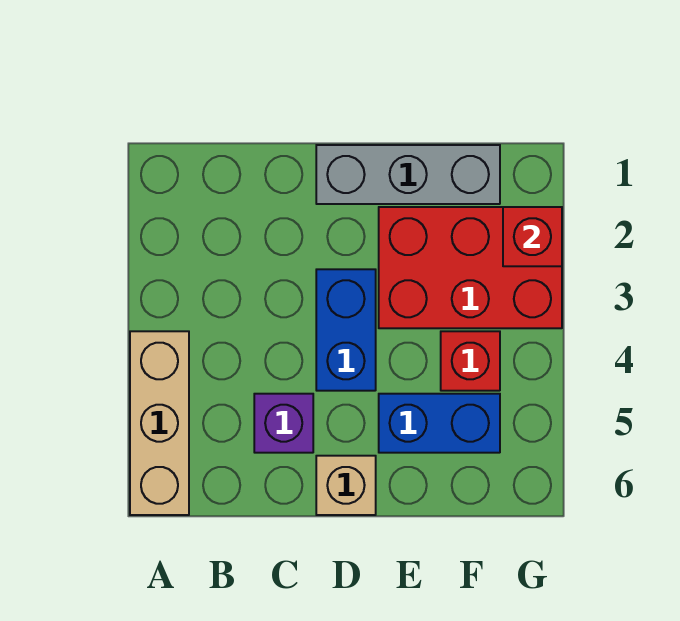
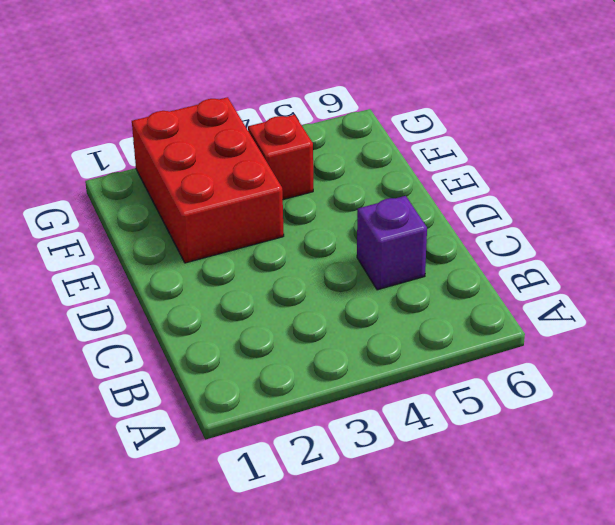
none -> tan brick A4:A6 level 1
none -> grey brick D1:F1 level 1

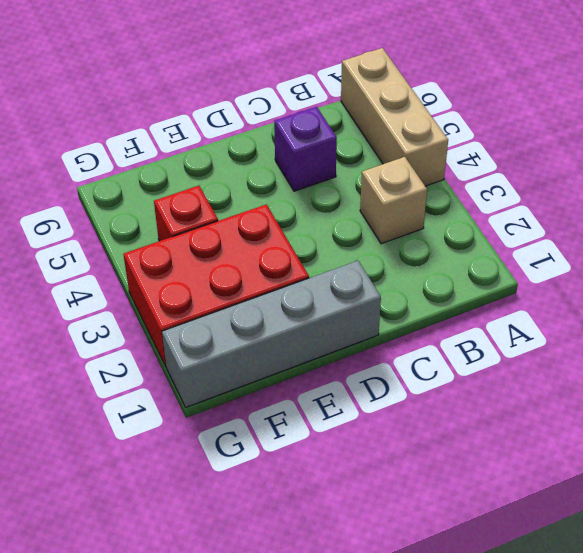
tan brick B3 level 1 -> tan brick D6 level 1
grey brick D1:G1 level 1 -> grey brick D1:F1 level 1
none -> blue brick D3:D4 level 1
none -> blue brick E5:F5 level 1

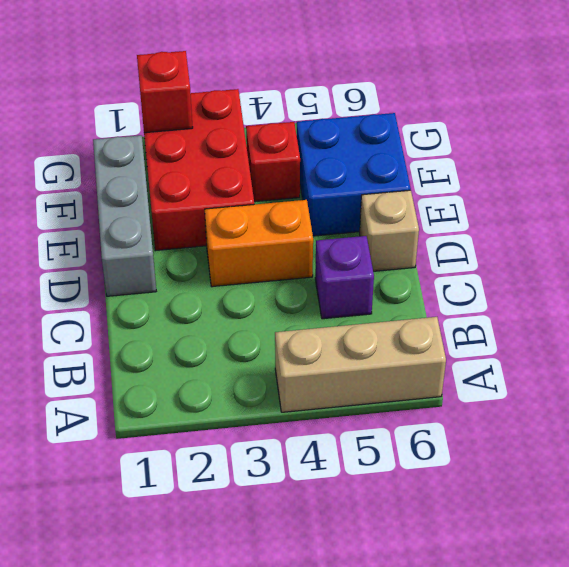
orange brick D3:D4 level 1 -> blue brick D3:D4 level 1
blue brick E5:F6 level 1 -> blue brick E5:F5 level 1

